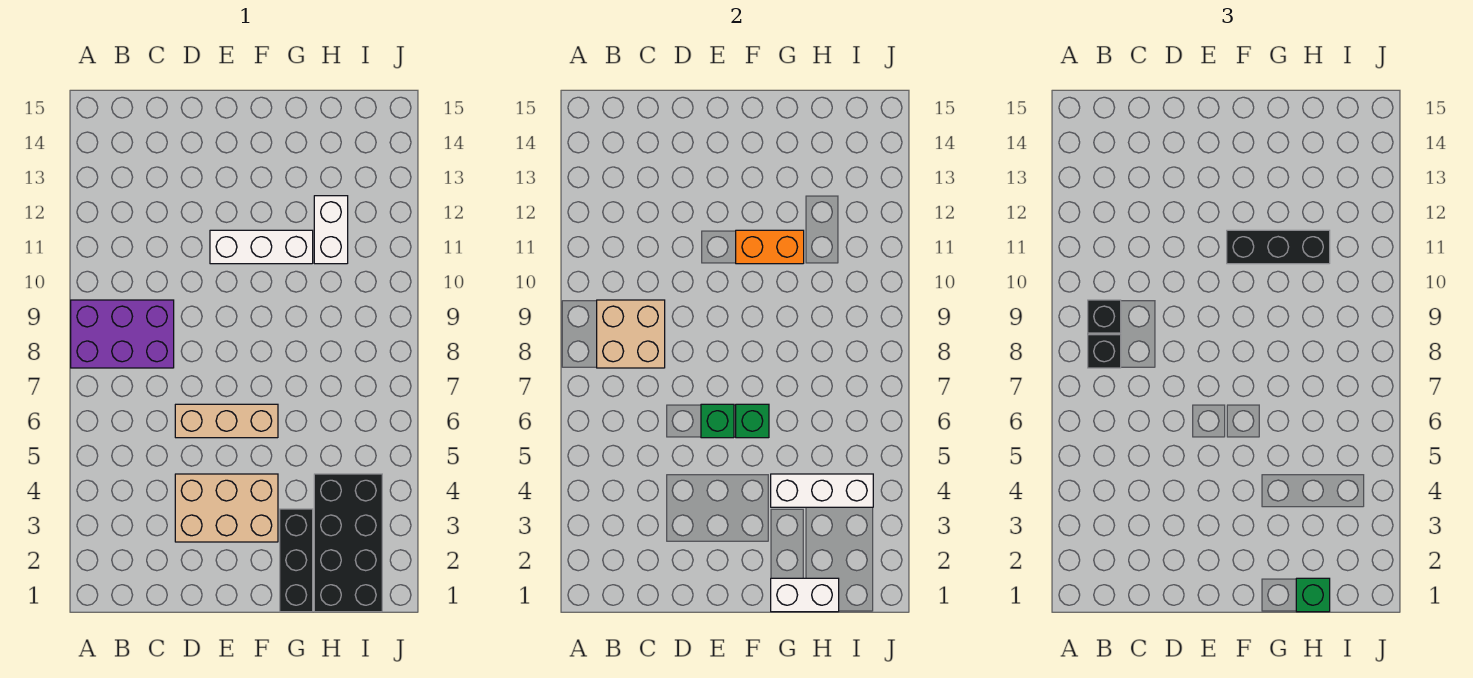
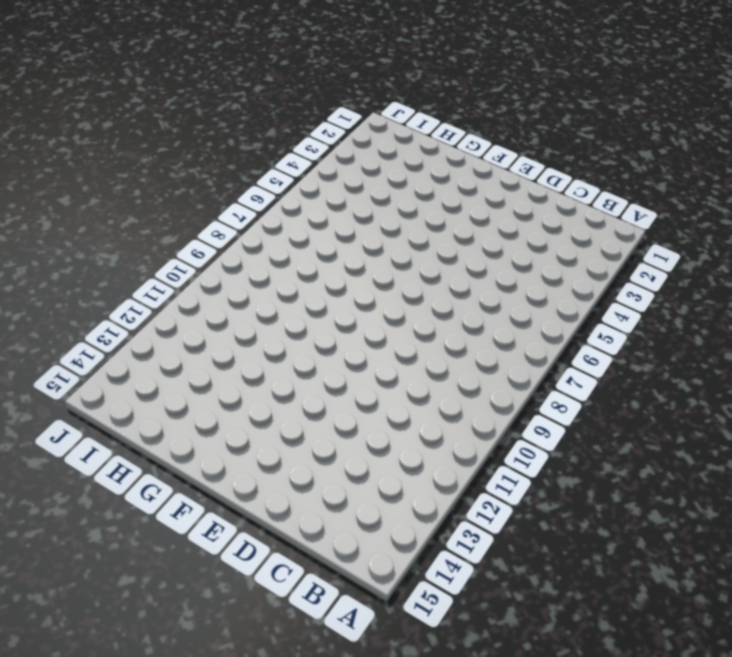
none -> purple brick A8:C9 level 1
none -> tan brick D3:F4 level 1
none -> tan brick D6:F6 level 1

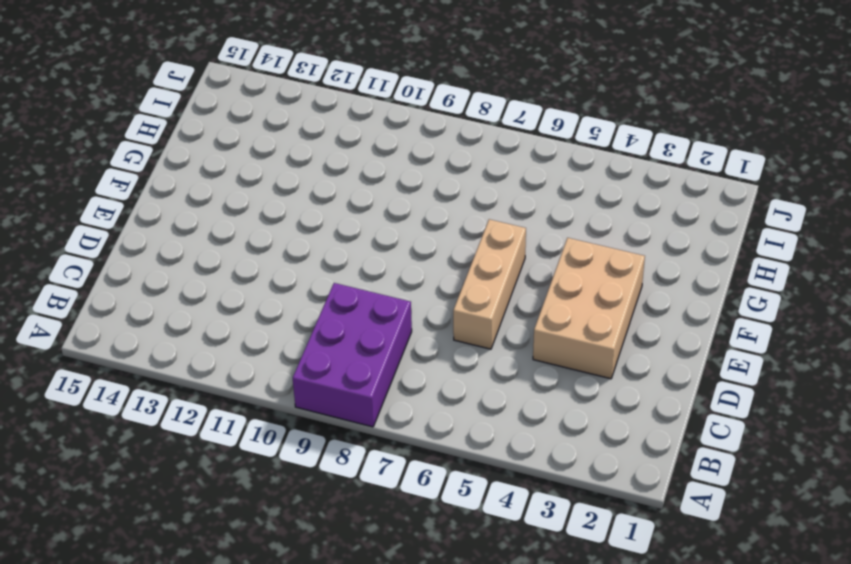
none -> white brick E11:G11 level 1
none -> black brick G1:G3 level 1
none -> black brick H1:I4 level 1

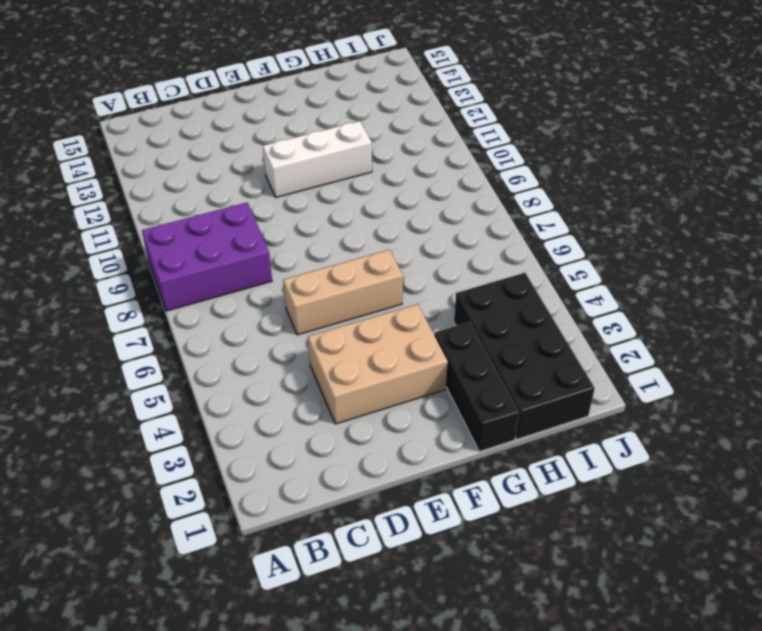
none -> white brick H11:H12 level 1
none -> tan brick B8:C9 level 2
none -> green brick E6 level 2

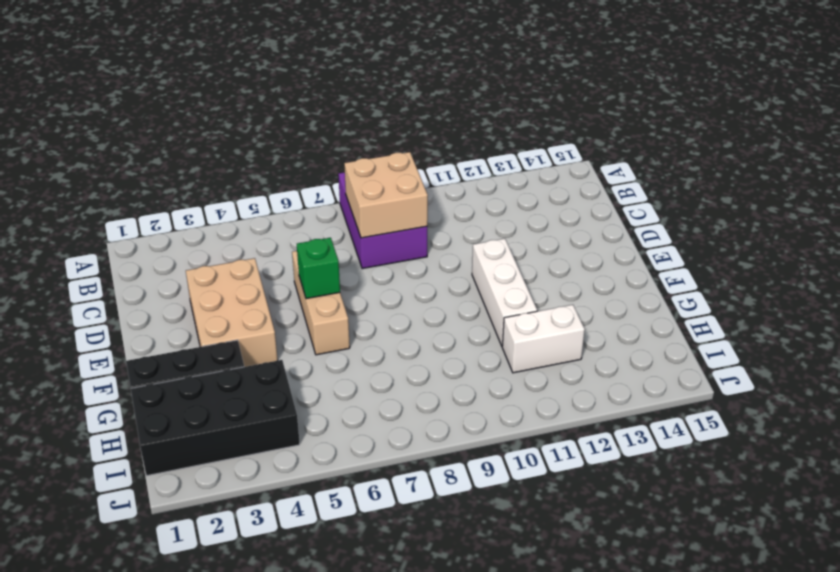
none -> green brick F6 level 2
none -> orange brick F11:G11 level 2
none -> white brick G1:H1 level 2

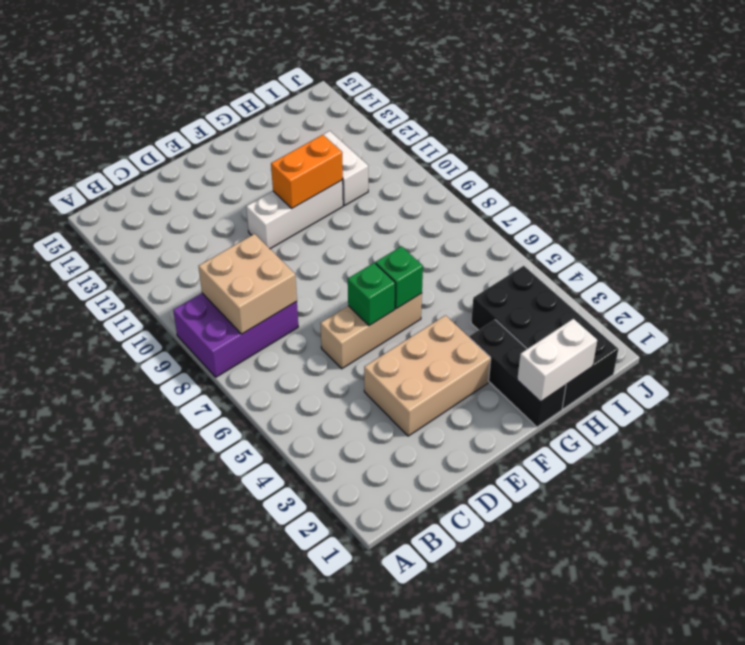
none -> white brick G4:I4 level 2
none -> black brick B8 level 3
none -> black brick B9 level 3

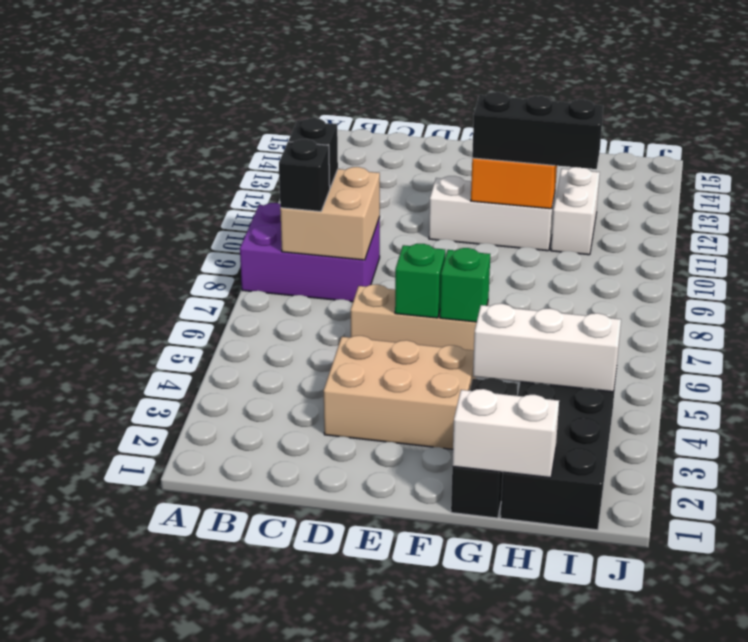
none -> green brick H1 level 3

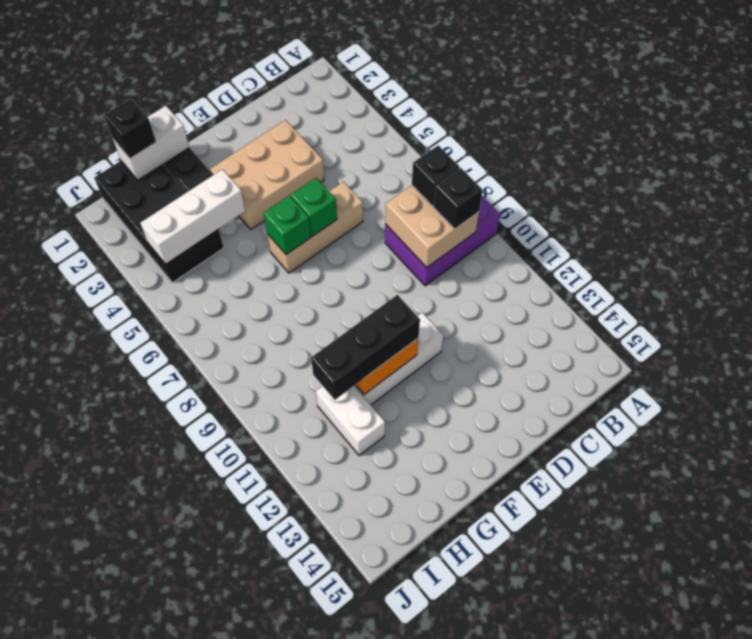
black brick H1 level 3 -> green brick H1 level 3

